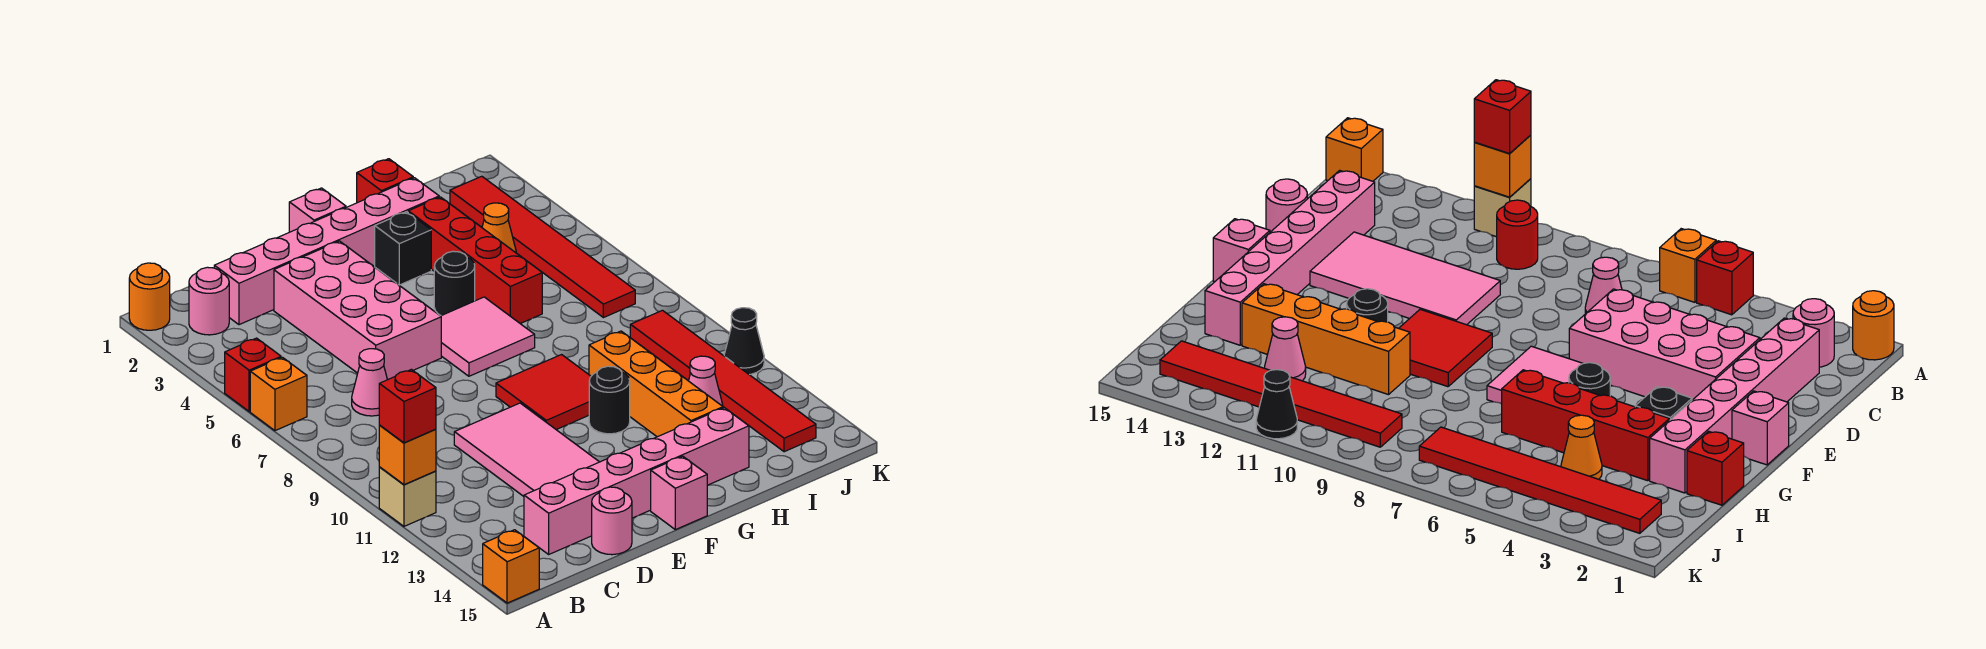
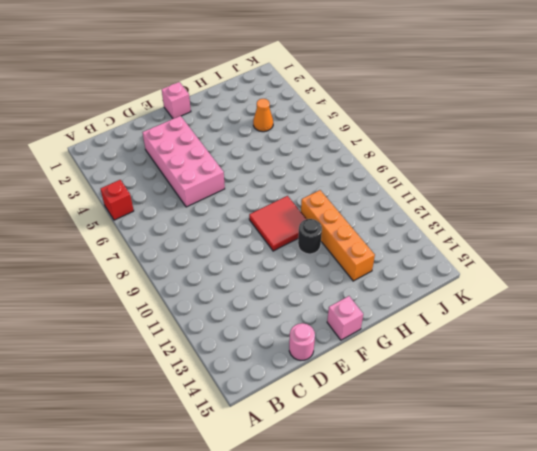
none -> orange round brick A1 level 1
none -> orange brick A6 level 1
none -> tan brick A11 level 1
none -> orange brick A15 level 1

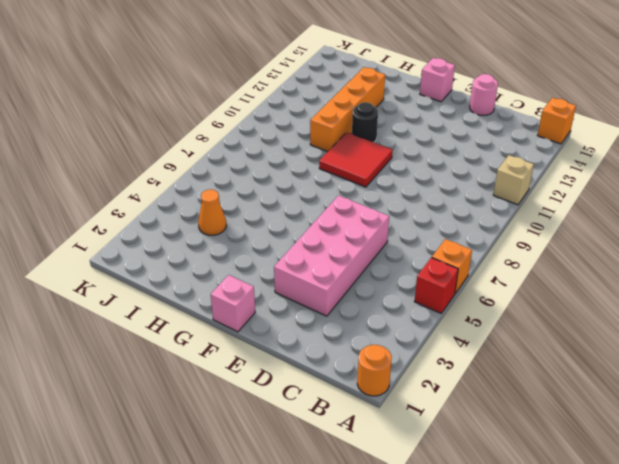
none -> pink round brick B2 level 1
none -> red round brick B10 level 1
none -> pink brick C2:H2 level 1
none -> pink cone C7 level 1

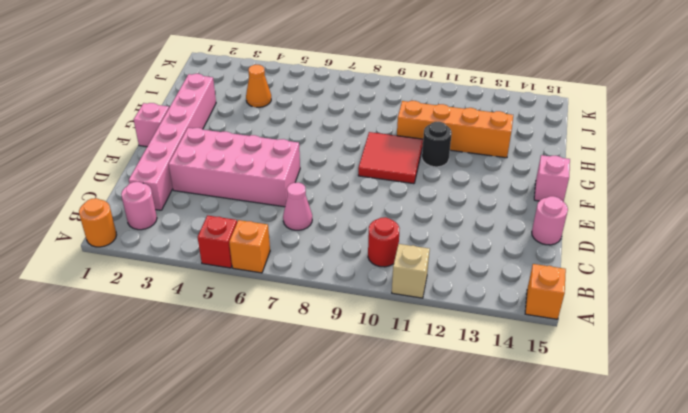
none -> pink brick C14:H14 level 1
none -> pink tile D10:E13 level 1
none -> pink tile F6:G7 level 1
none -> black brick G3 level 1

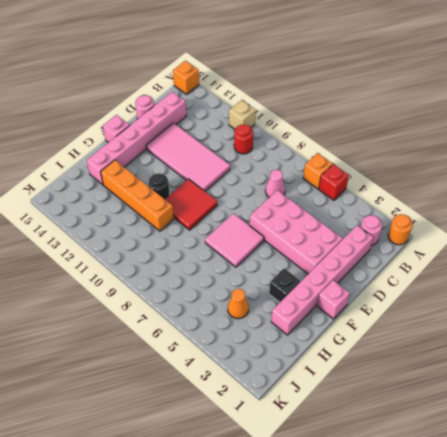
none -> black round brick G5 level 1
none -> red brick H1 level 1
none -> red brick H3:H6 level 1
none -> pink cone I12 level 1

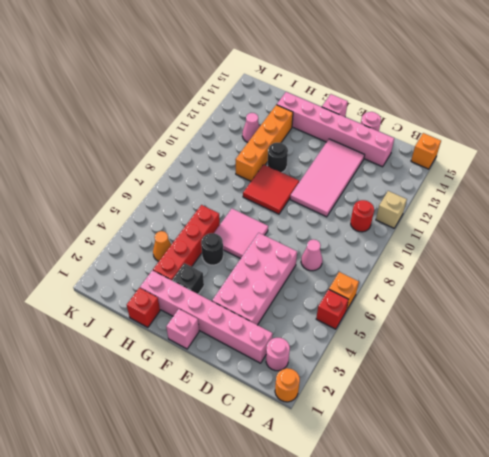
none -> red tile J2:J7 level 1
none -> red tile J9:J14 level 1
none -> black cone K11 level 1
none -> orange brick A11 level 2

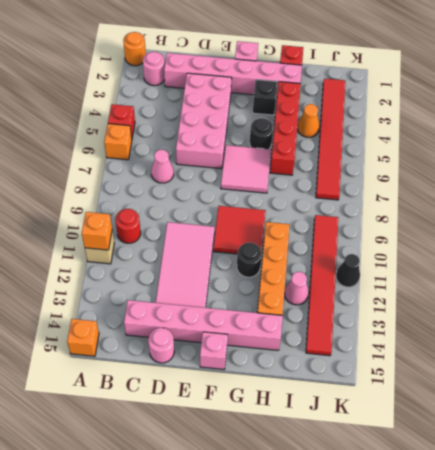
none -> red brick A11 level 3

